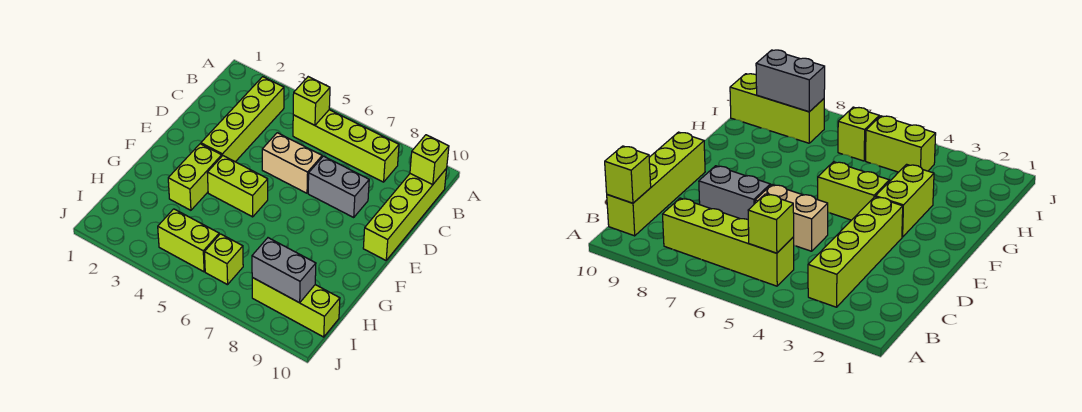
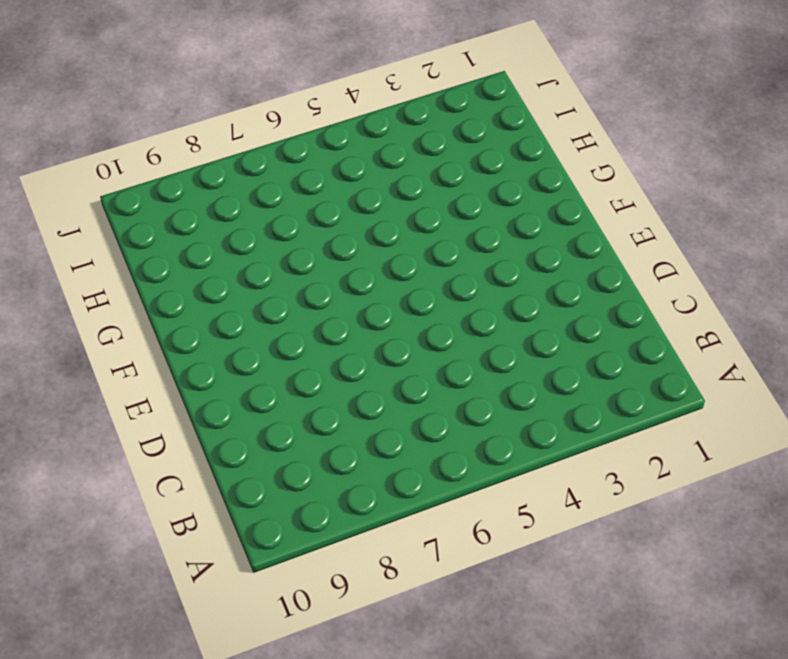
none -> lime brick B3:E3 level 1
none -> lime brick B5:B8 level 1
none -> lime brick B10:E10 level 1

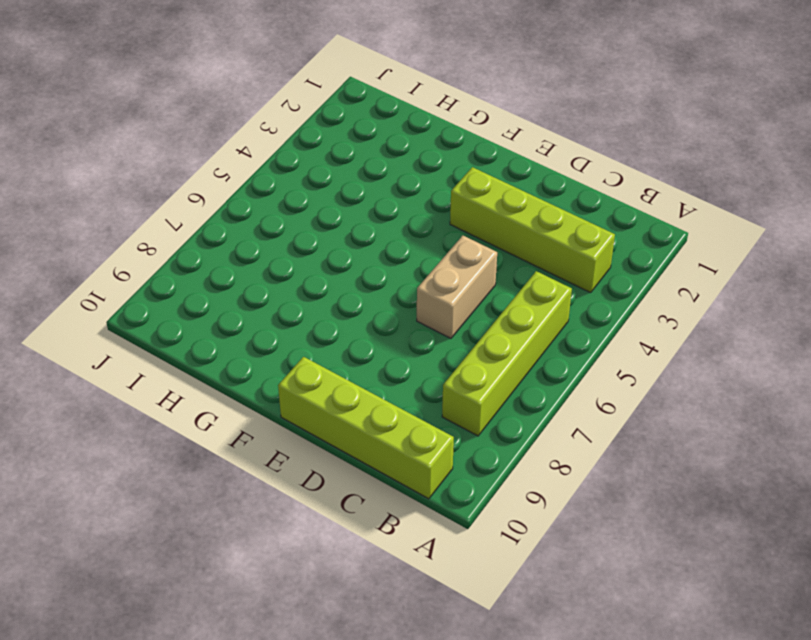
none -> grey brick D7:D8 level 1
none -> lime brick F3:G3 level 1
none -> lime brick F4:F5 level 1

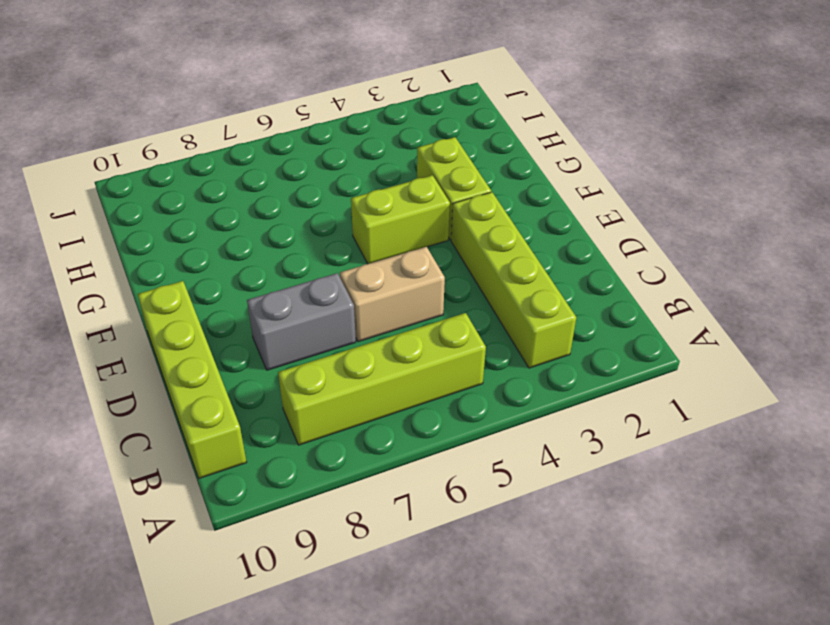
none -> lime brick I4:I5 level 1
none -> lime brick I6 level 1
none -> lime brick I8:I10 level 1

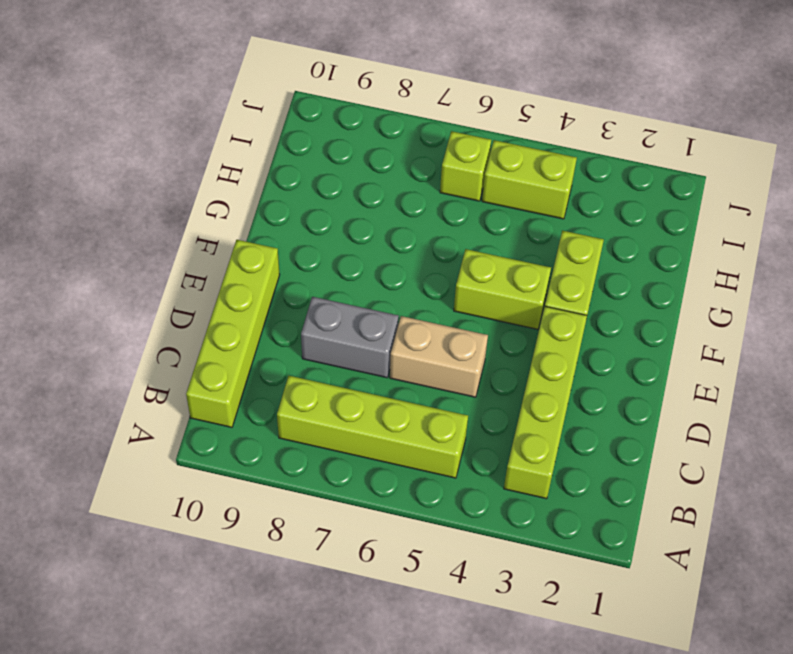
none -> lime brick I8:I10 level 1
none -> lime brick B5 level 2
none -> lime brick B10 level 2

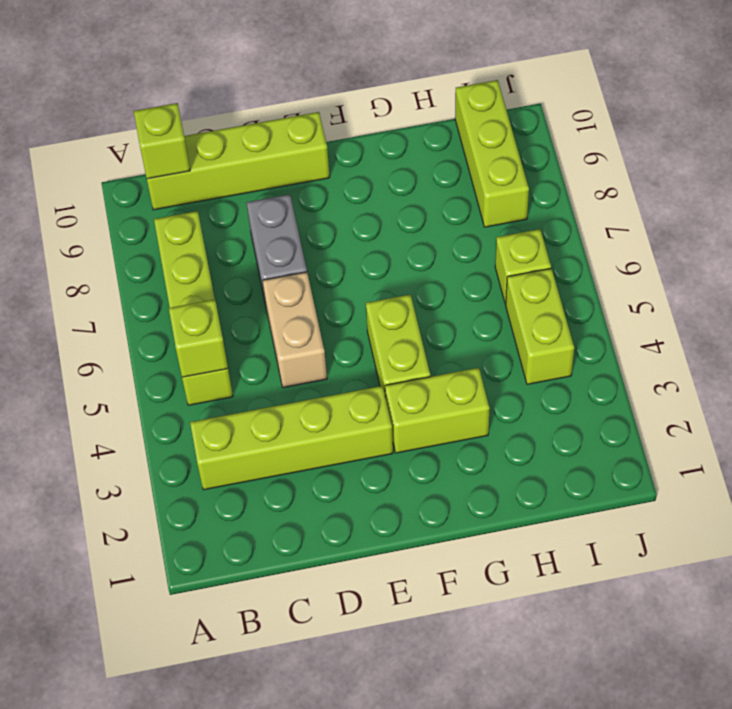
none -> grey brick I8:I9 level 2

